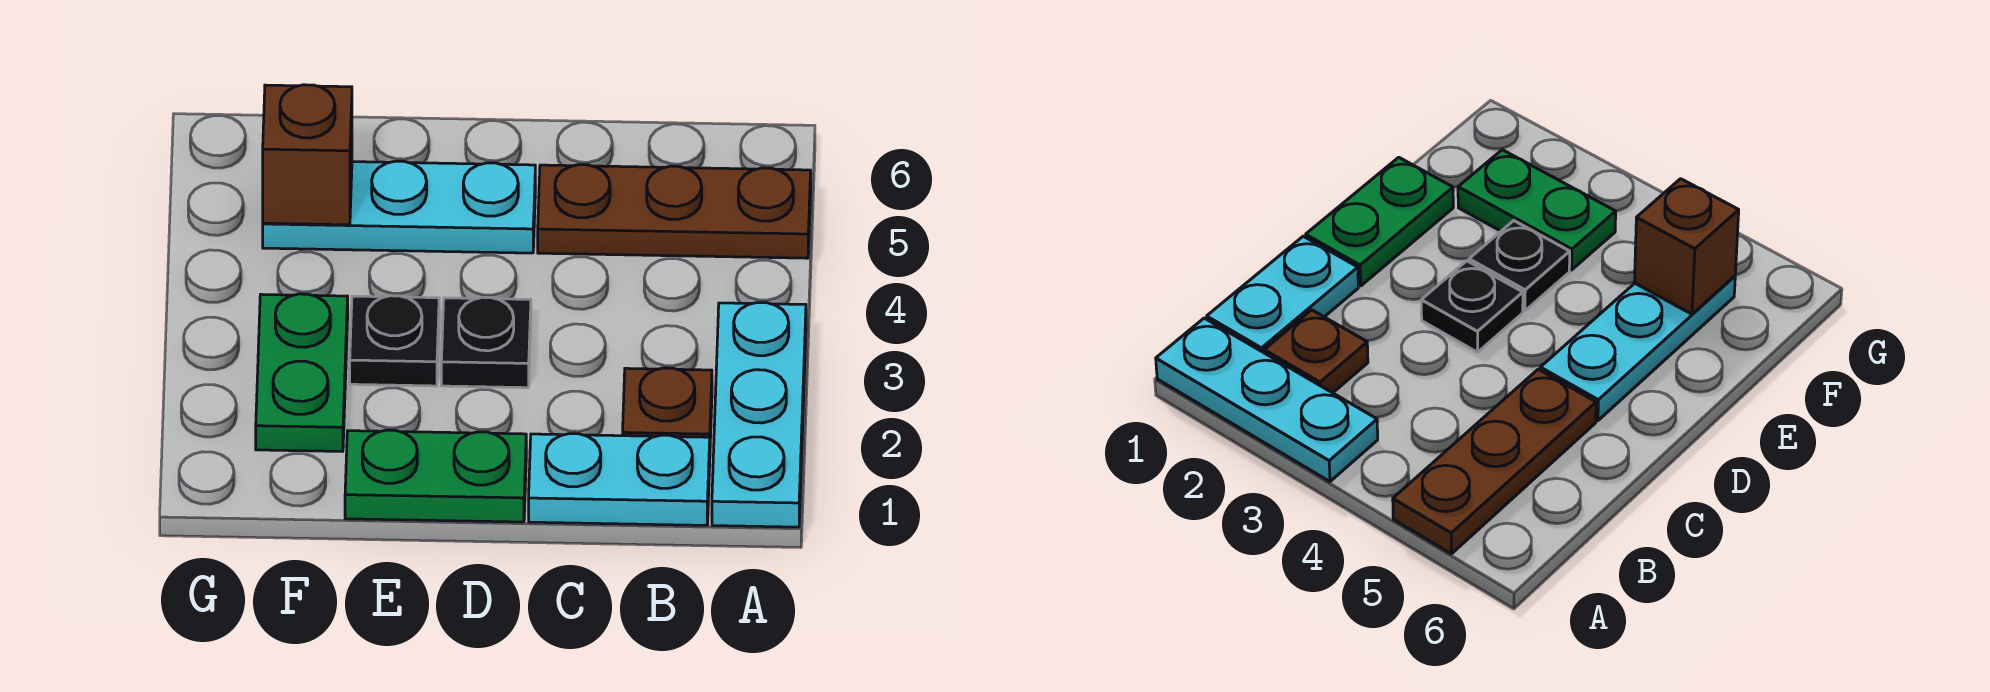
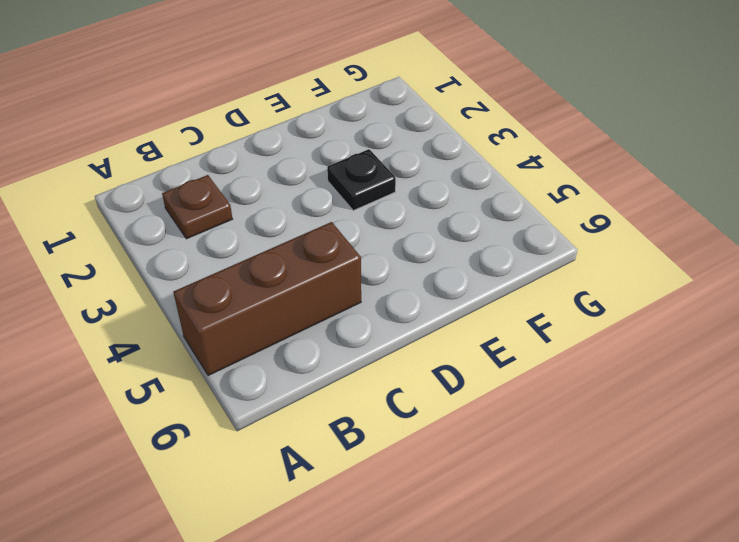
brown brick A5:C5 level 1 -> brown plate A5:C5 level 1
none -> cyan plate A1:A3 level 1
none -> cyan plate B1:C1 level 1

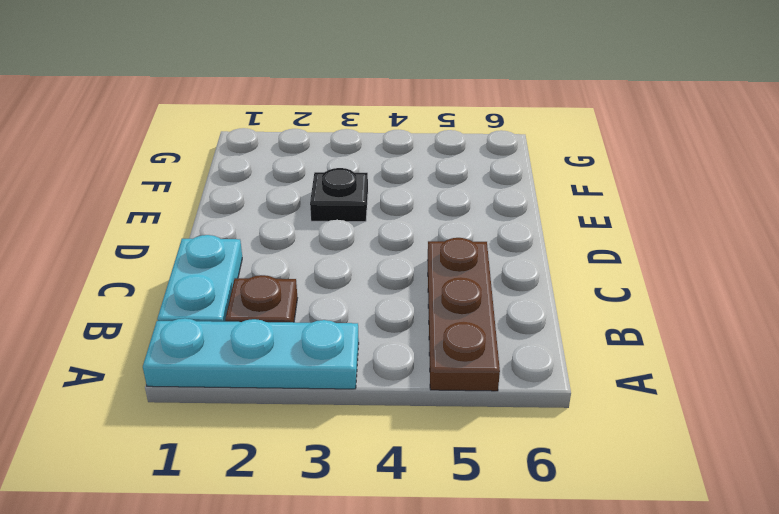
none -> green plate D1:E1 level 1
none -> black plate D3 level 1

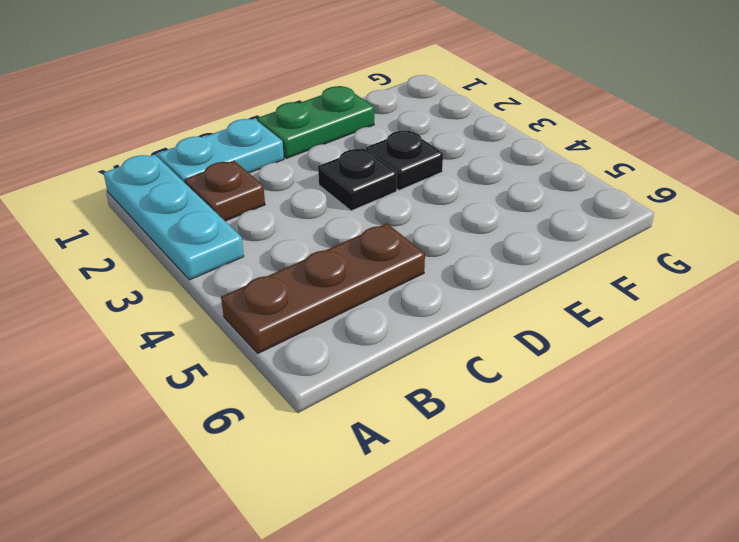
none -> cyan plate D5:F5 level 1
none -> green plate F2:F3 level 1

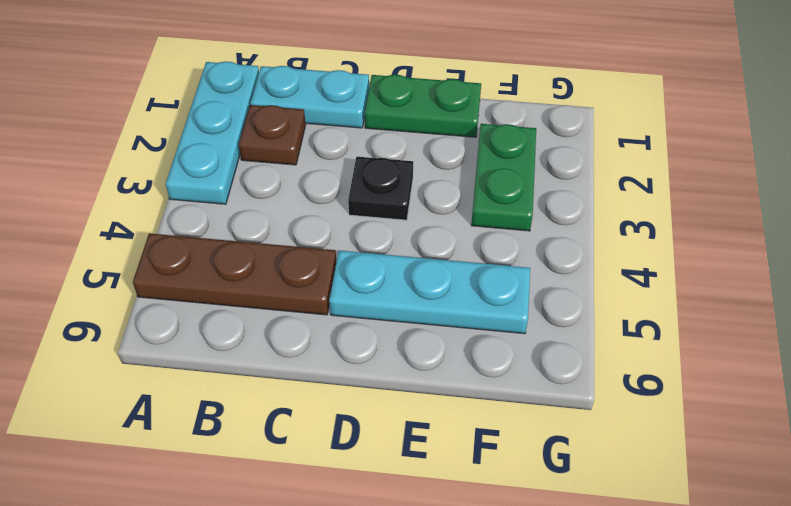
none -> black plate E3 level 1
none -> brown brick F5 level 2

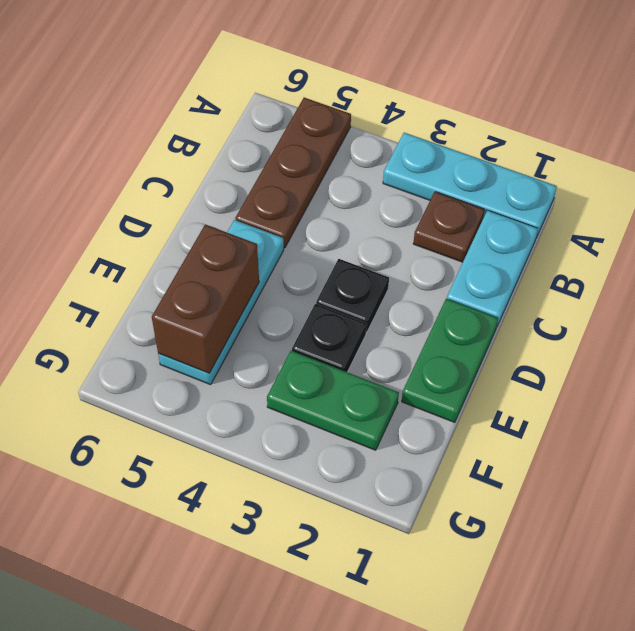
brown brick E5:F5 level 2 -> brown brick F5 level 2

